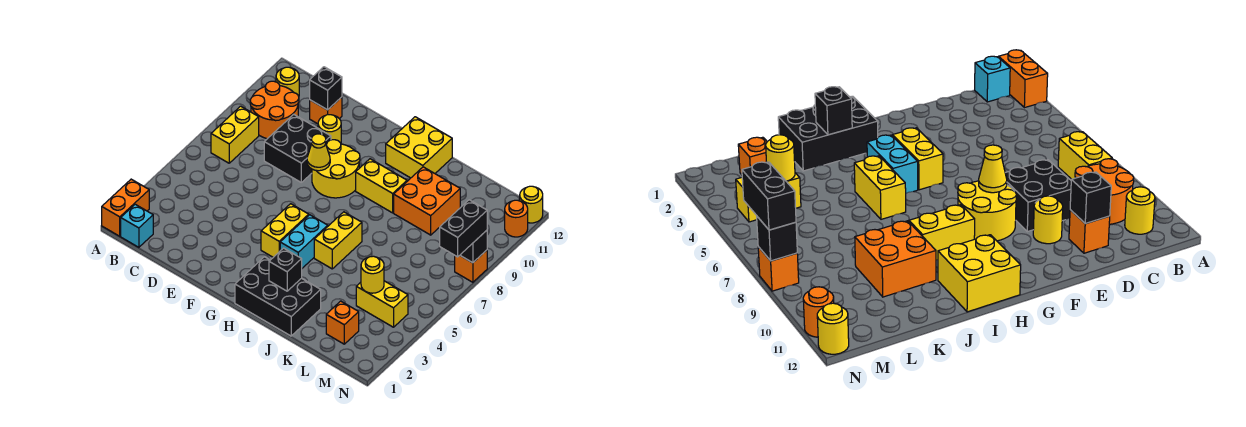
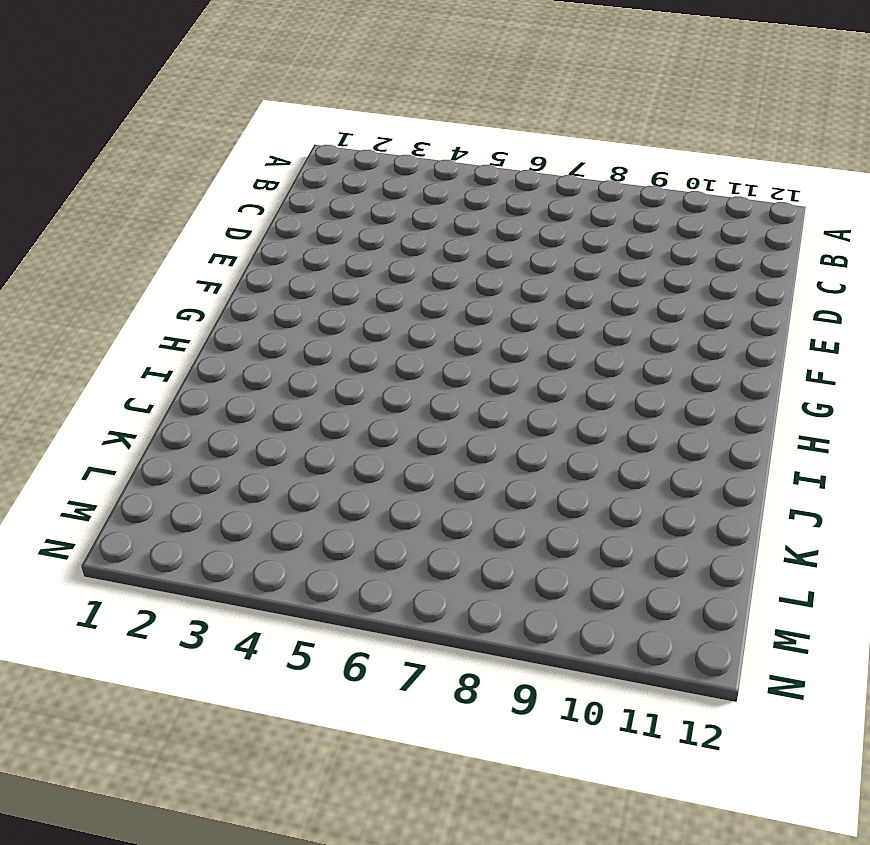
none -> orange brick A1:A2 level 1
none -> cyan brick B1 level 1
none -> yellow brick B7:B8 level 1

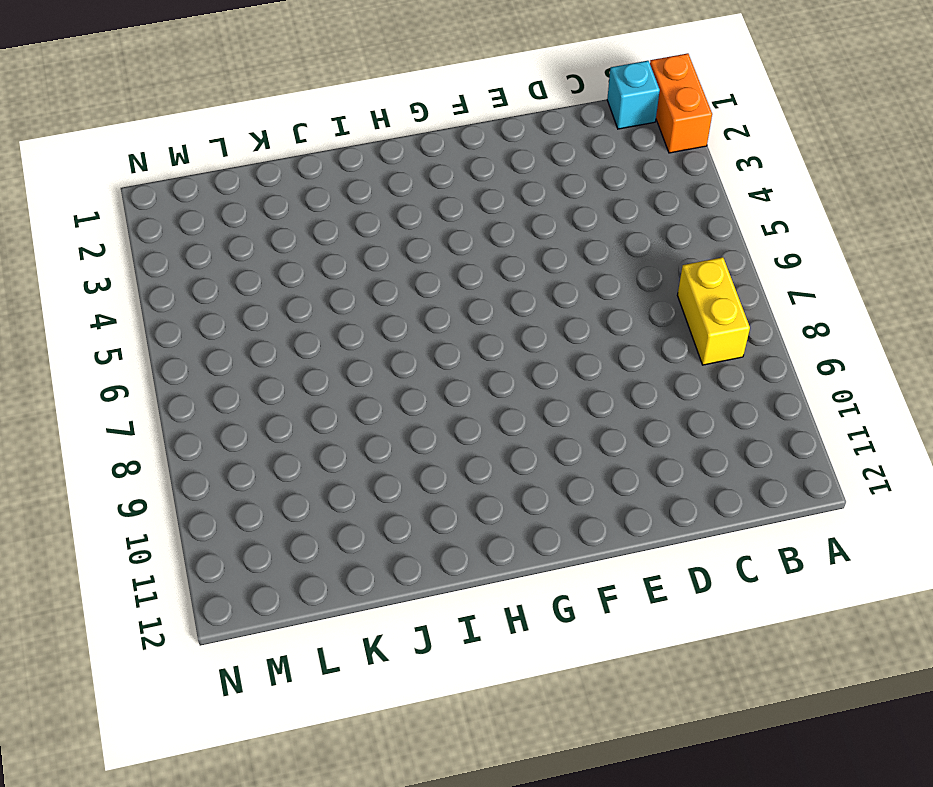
none -> orange round brick B9:C10 level 1
none -> yellow round brick B11 level 1
none -> black brick D8:E9 level 1

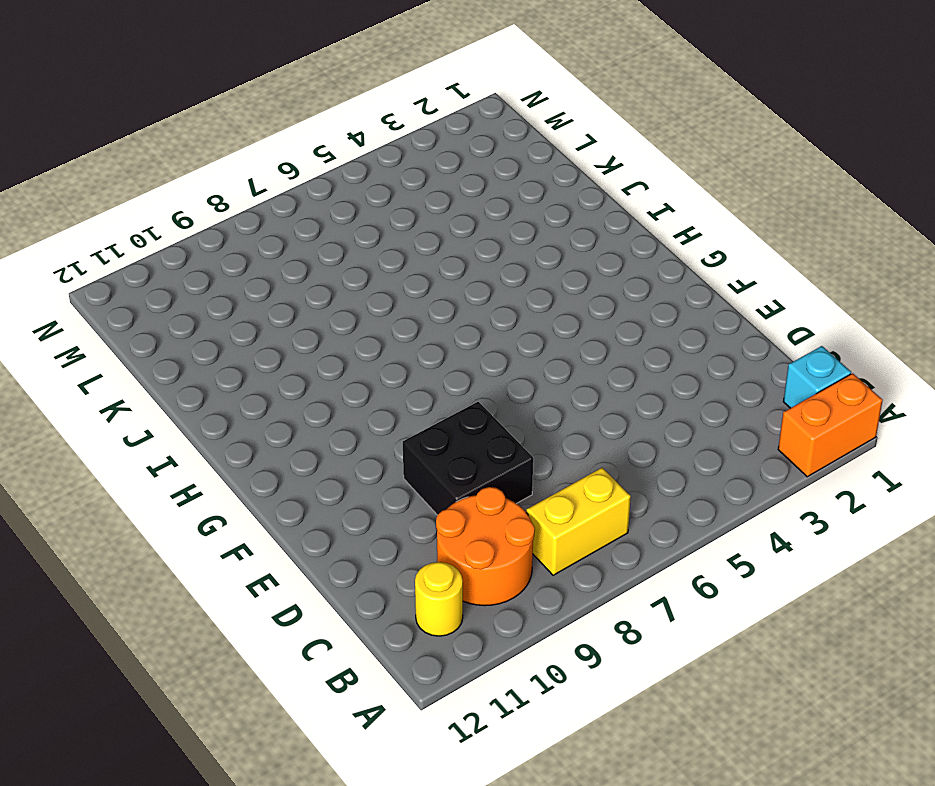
none -> orange brick D11 level 1
none -> yellow round brick E10 level 1
none -> yellow round brick F8:G9 level 1

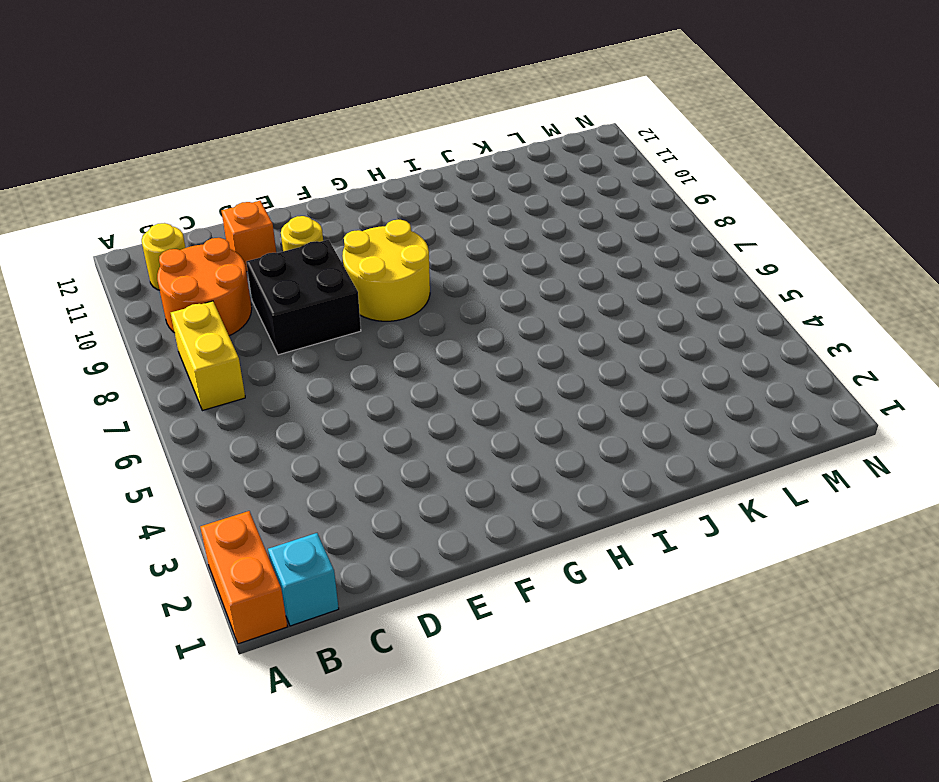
none -> yellow brick G4:G5 level 1
none -> black brick H1:J2 level 1
none -> cyan brick H4:H5 level 1

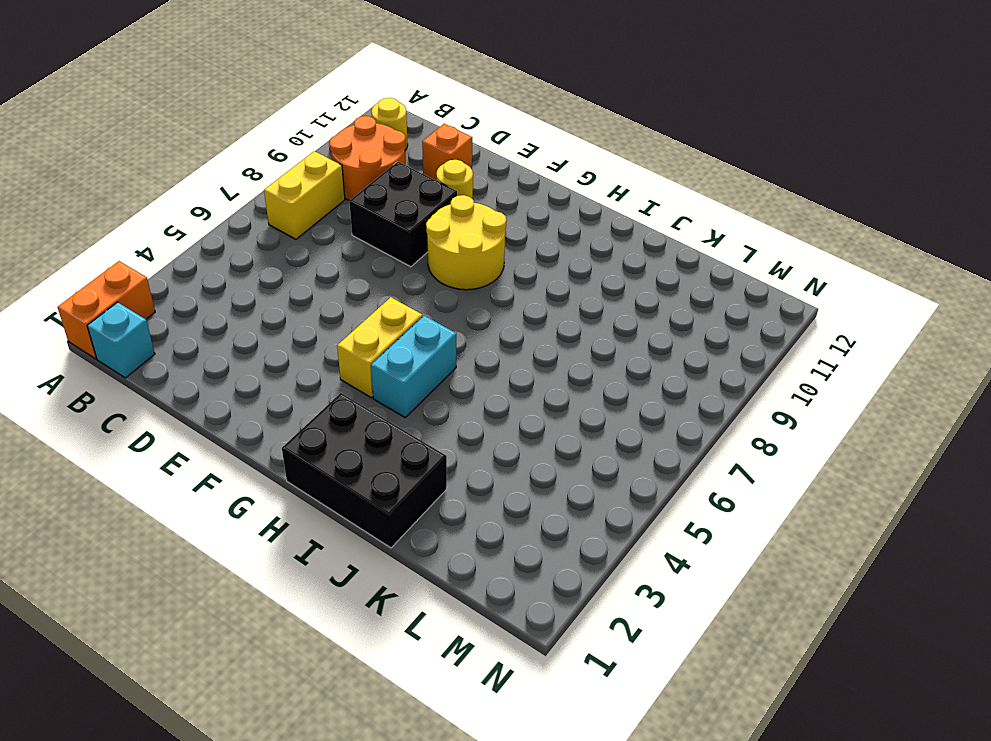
none -> yellow brick H9:I9 level 1
none -> yellow brick H11:I12 level 1
none -> yellow brick I5:I6 level 1

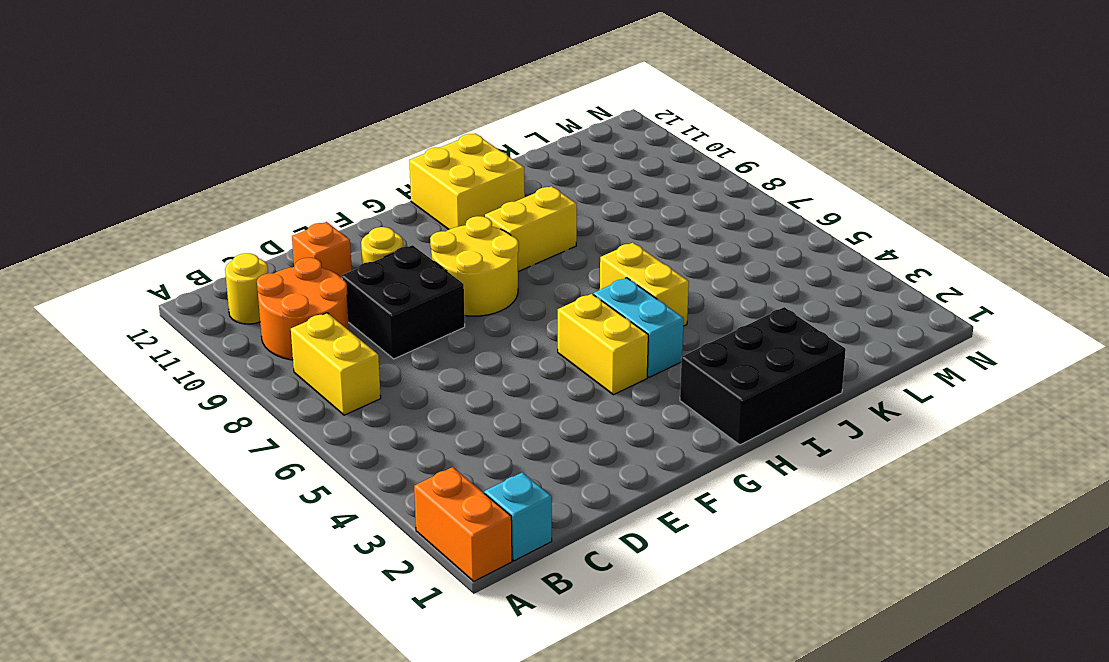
none -> orange brick J9:K10 level 1
none -> orange brick L2 level 1
none -> yellow brick L4:M4 level 1

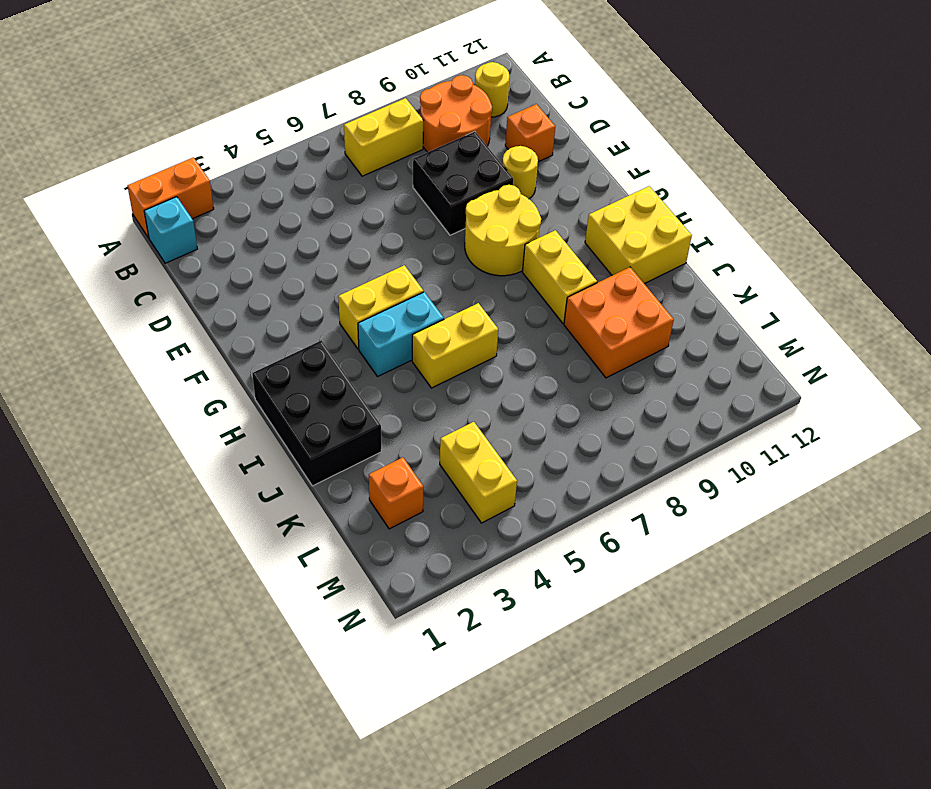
none -> orange brick N8 level 1
none -> orange round brick N11 level 1
none -> yellow round brick N12 level 1

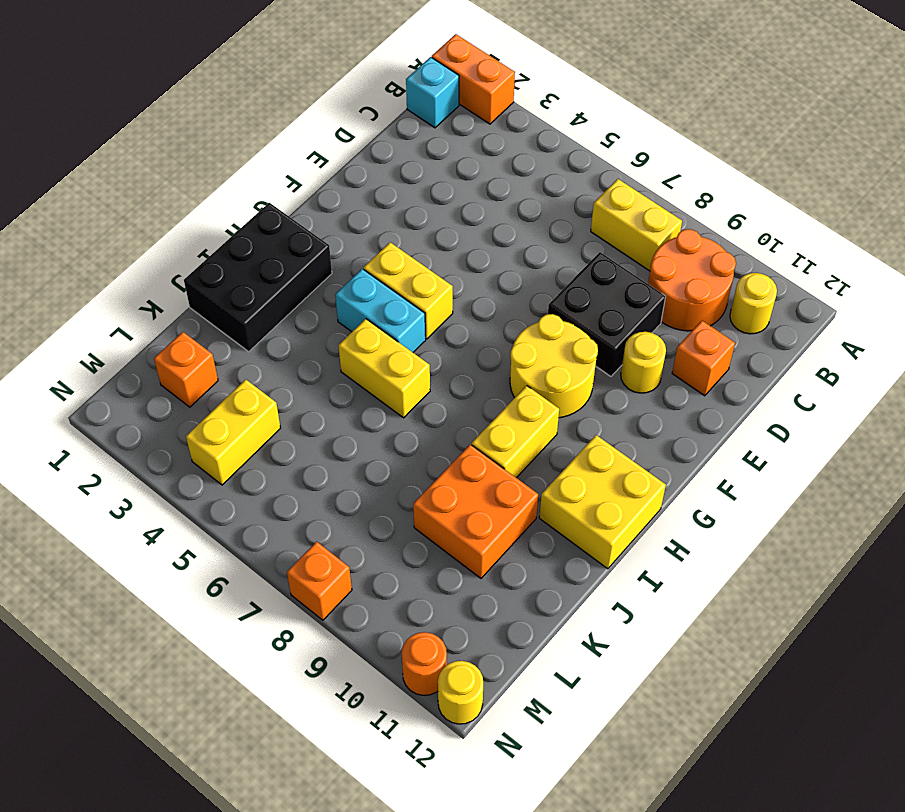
none -> black brick D11 level 2
none -> yellow cone F8 level 2
none -> black brick I2 level 2

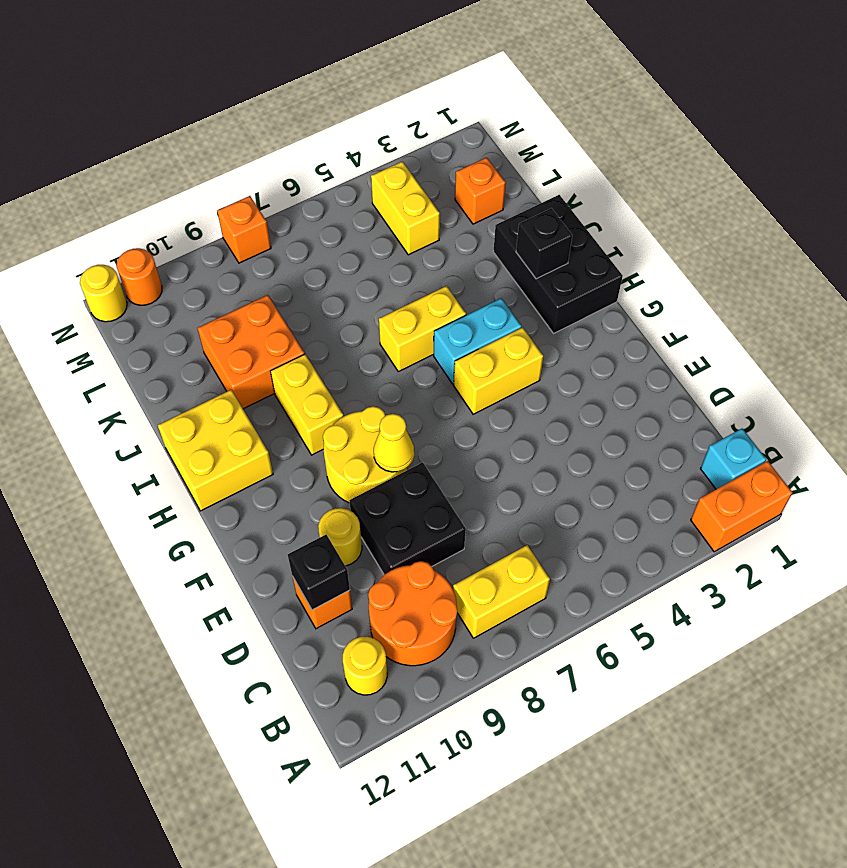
none -> yellow round brick L4 level 2
none -> black brick N8 level 2
none -> black brick N7:N8 level 3

